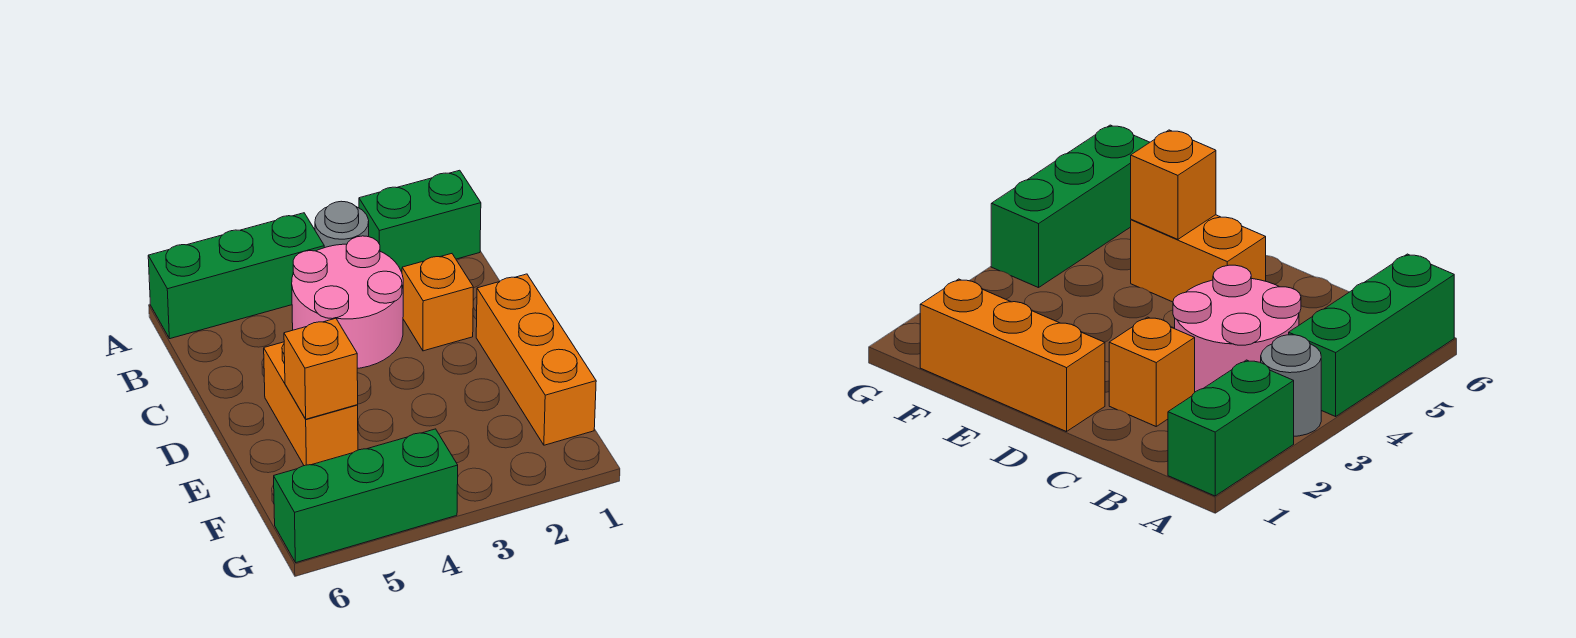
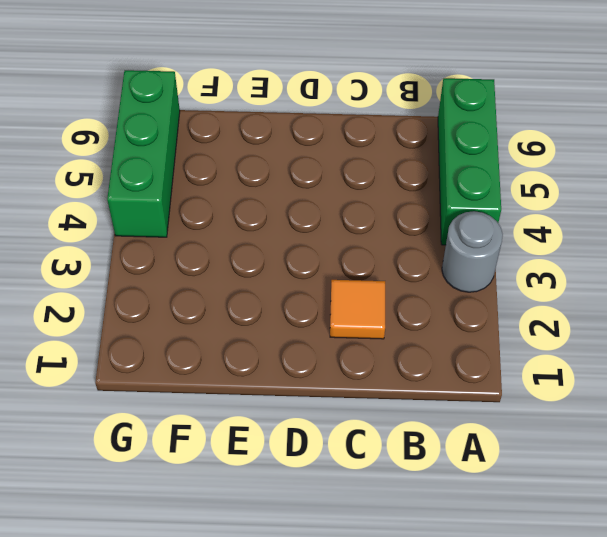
orange tile C2 level 1 -> orange brick C2 level 1
none -> green brick A1:A2 level 1
none -> pink round brick B3:C4 level 1

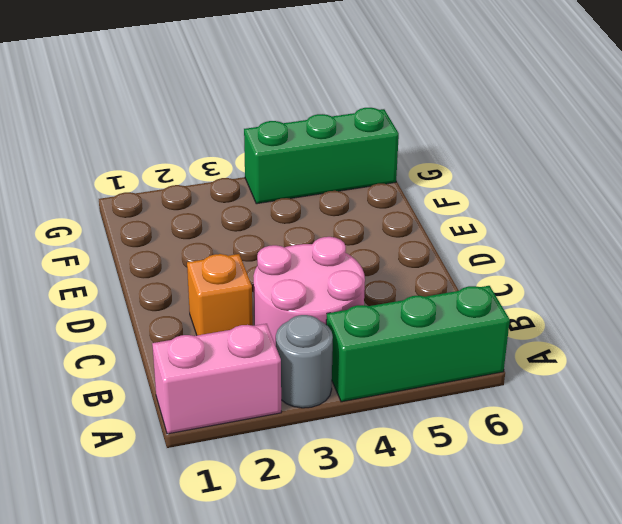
pink brick A1:A2 level 1 -> green brick A1:A2 level 1
none -> orange brick D1:F1 level 1
none -> orange brick D5:E5 level 1

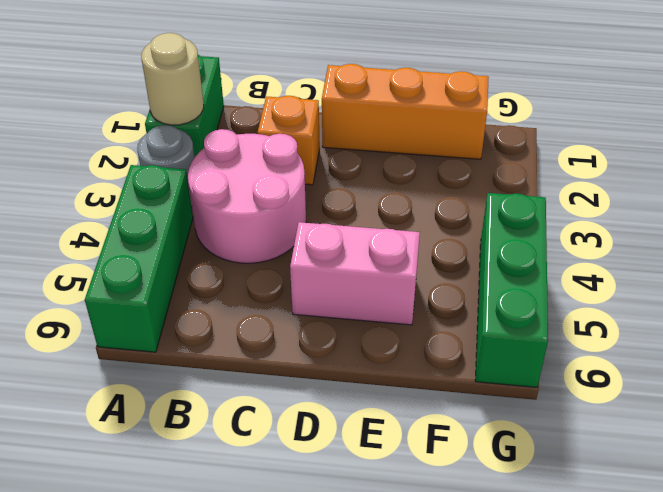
tan round brick A2 level 2 -> none
pink brick D5:E5 level 1 -> orange brick D5:E5 level 1
none -> orange brick E5 level 2

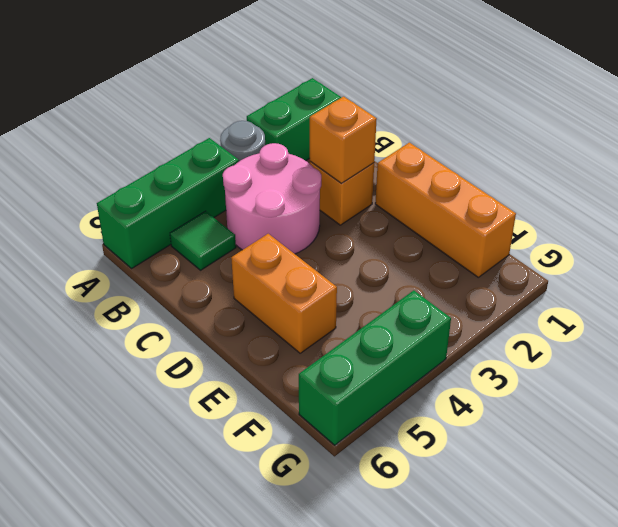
green tile B5 level 1 -> none
orange brick C2 level 2 -> orange brick E5 level 2

